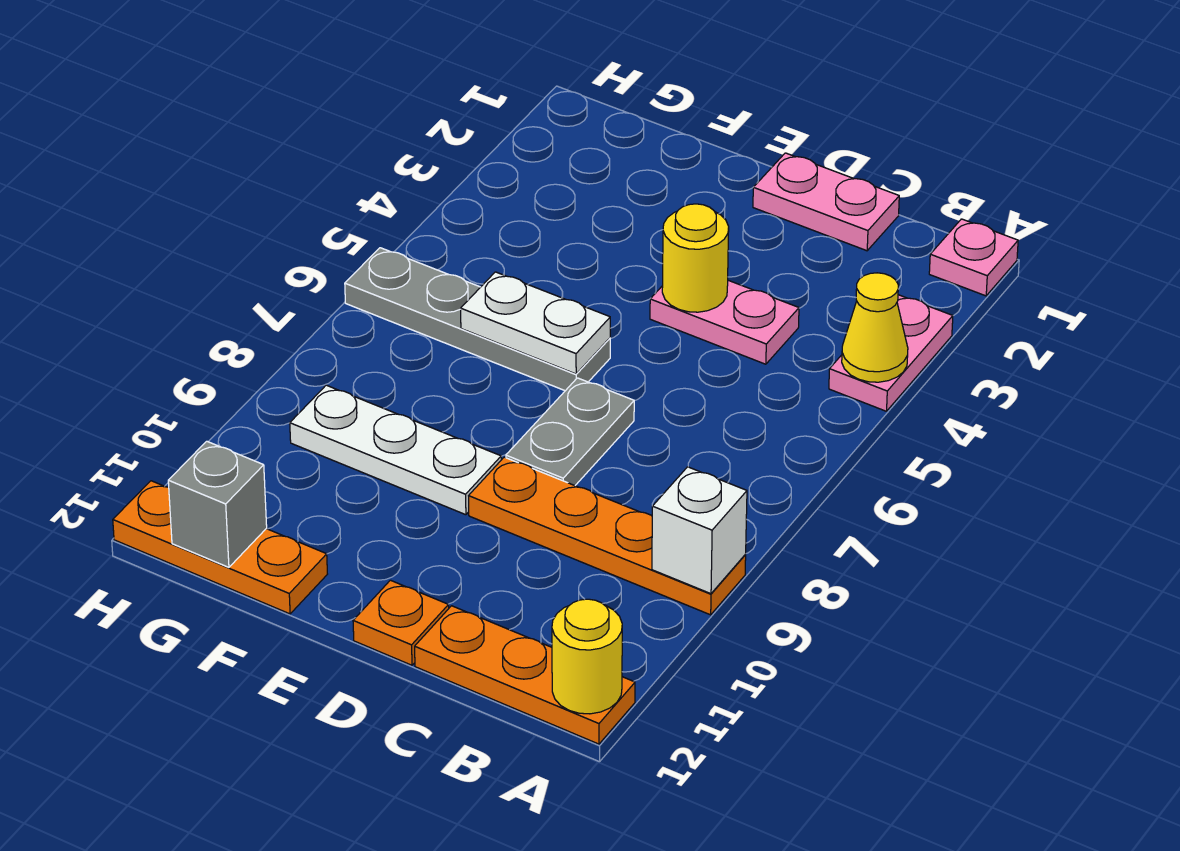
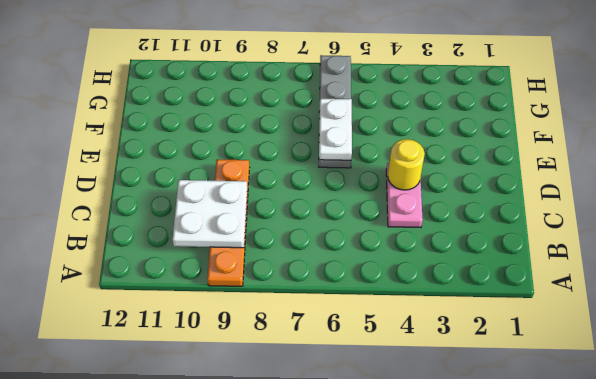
white plate B9:C10 level 2 -> none
none -> pink plate A1 level 1
none -> pink plate A3:A4 level 1
none -> orange plate A12:C12 level 1

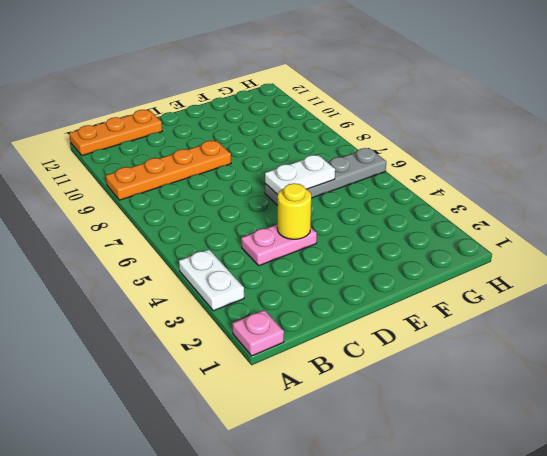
white plate A3:A4 level 1 -> pink plate A3:A4 level 1
none -> pink plate C1:D1 level 1
none -> grey plate D7:D8 level 1
none -> orange plate D12 level 1

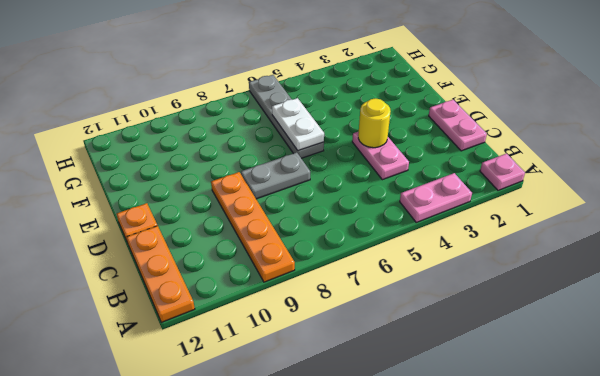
none -> white plate E9:G9 level 1
none -> orange plate F12:H12 level 1
none -> yellow cone A4 level 2

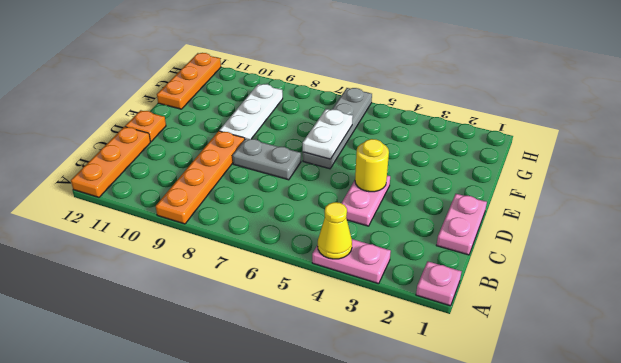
none -> white brick A9 level 2
none -> yellow round brick A12 level 2
none -> grey brick G12 level 2

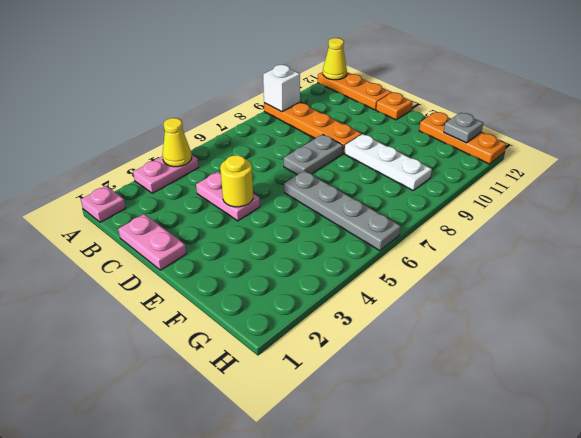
yellow cone A12 level 2 -> yellow round brick A12 level 2
grey plate G12 level 2 -> grey brick G12 level 2
none -> white plate E6:F6 level 2

